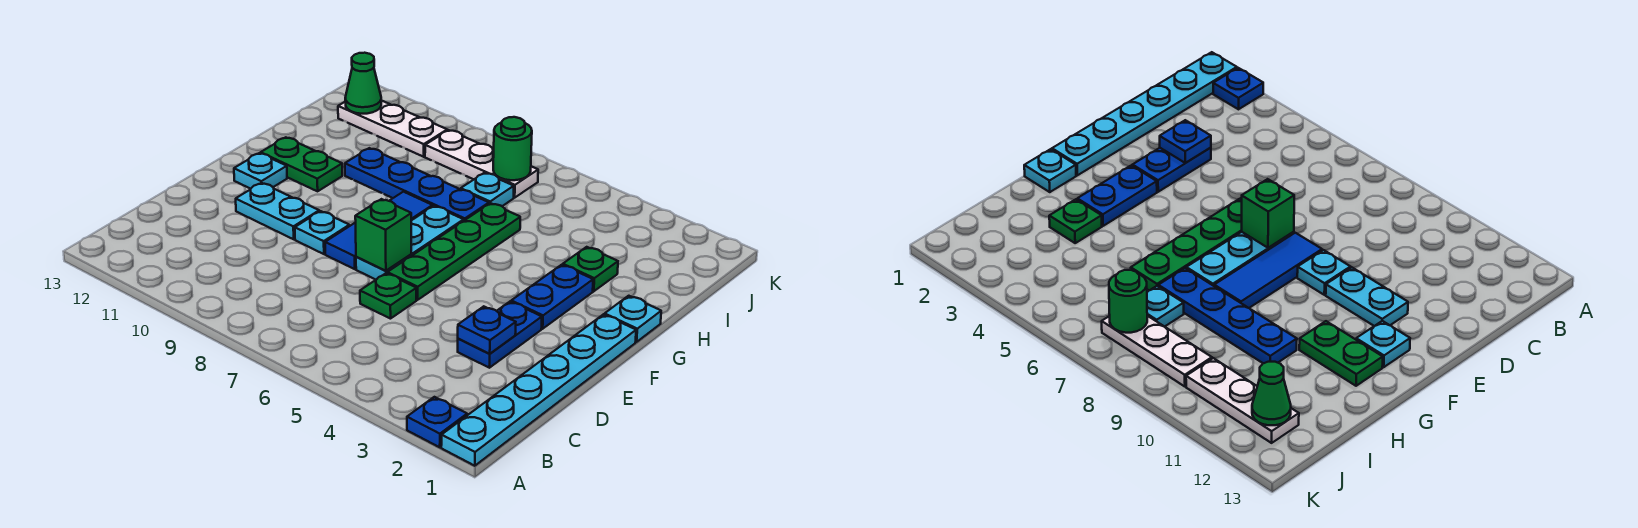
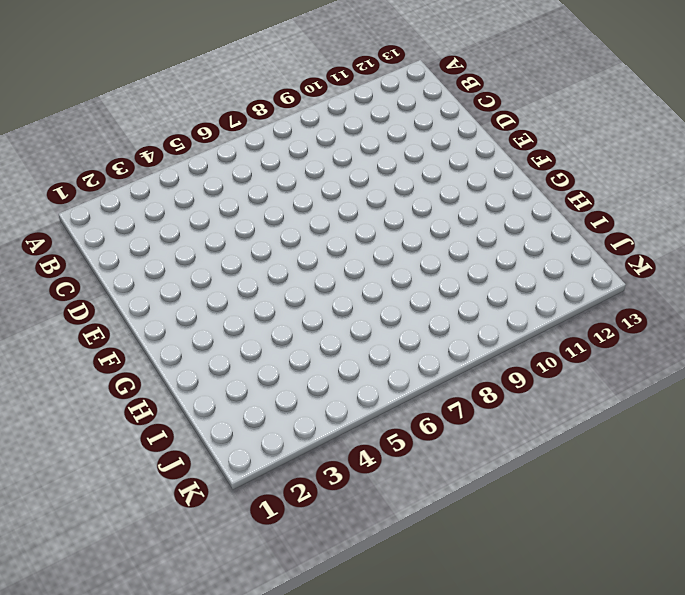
none -> cyan plate A1:F1 level 1
none -> blue plate A2 level 1
none -> blue plate D3:E3 level 1

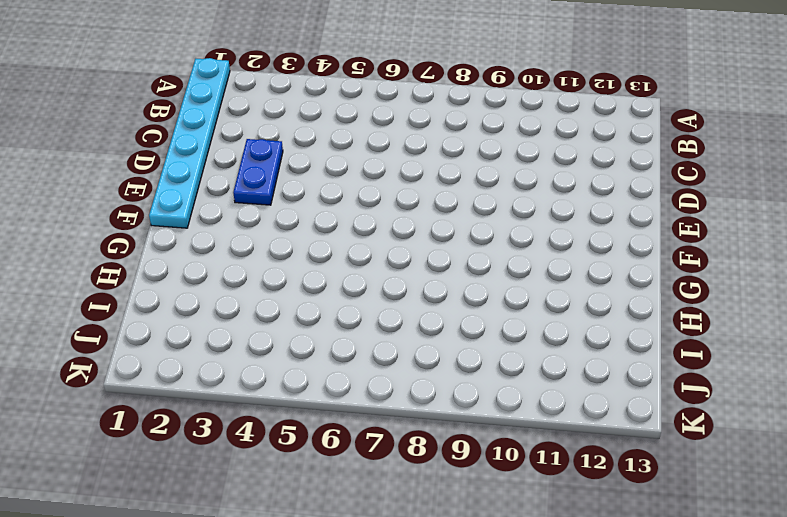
none -> blue plate A2 level 1
none -> green plate D6 level 1
none -> green plate E6:H6 level 1

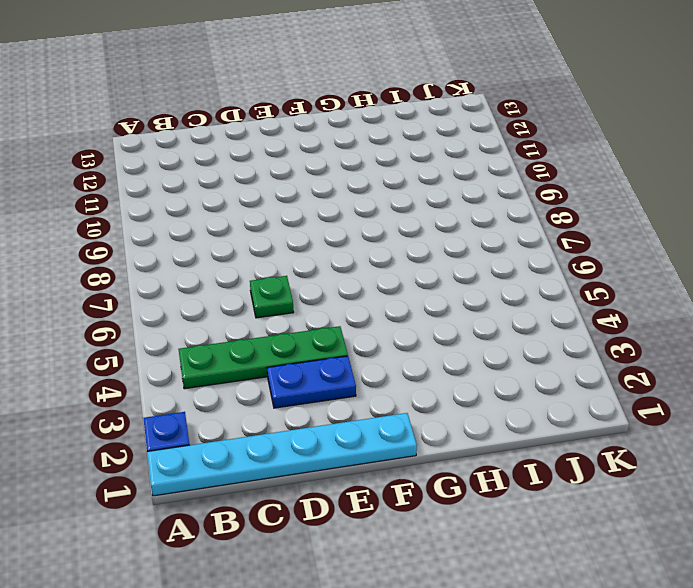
green plate B4:E4 level 1 -> green plate E6:H6 level 1
none -> cyan plate E7:G7 level 1
none -> blue tile E8:G8 level 1
none -> cyan plate E9 level 1

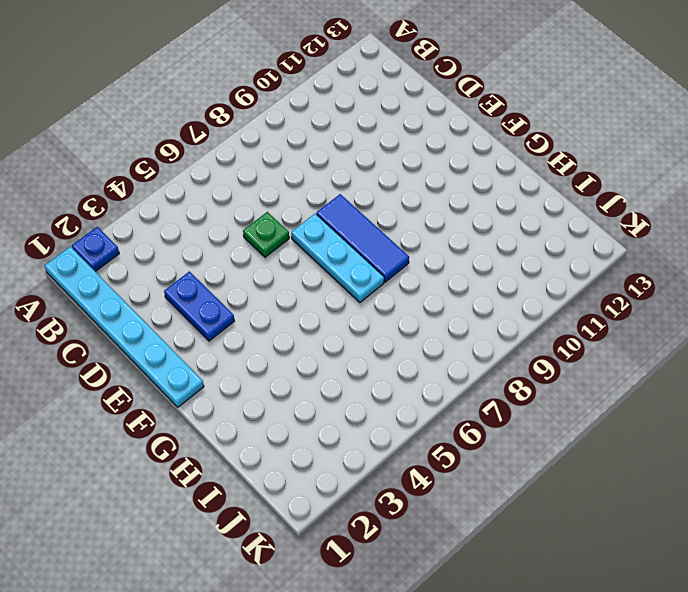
none -> green plate E6:H6 level 1
none -> cyan plate E9 level 1
none -> cyan plate E10:E11 level 1

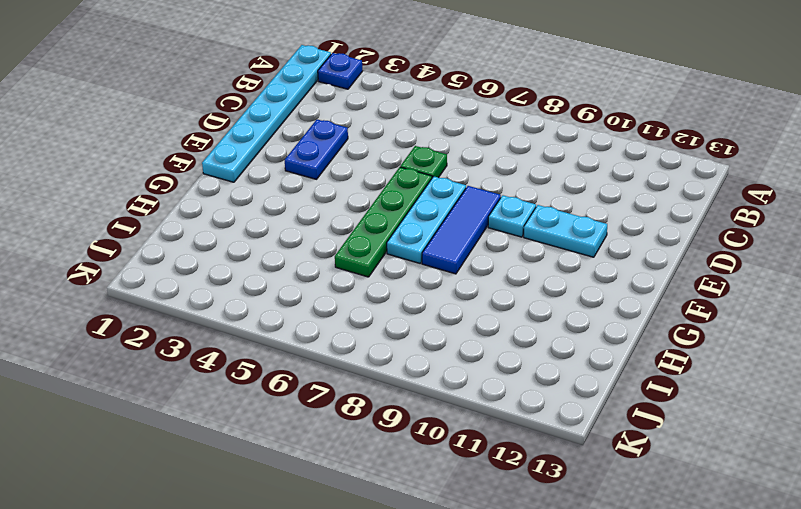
none -> blue plate F3:G3 level 1
none -> cyan plate F12 level 1
none -> cyan plate G1 level 1

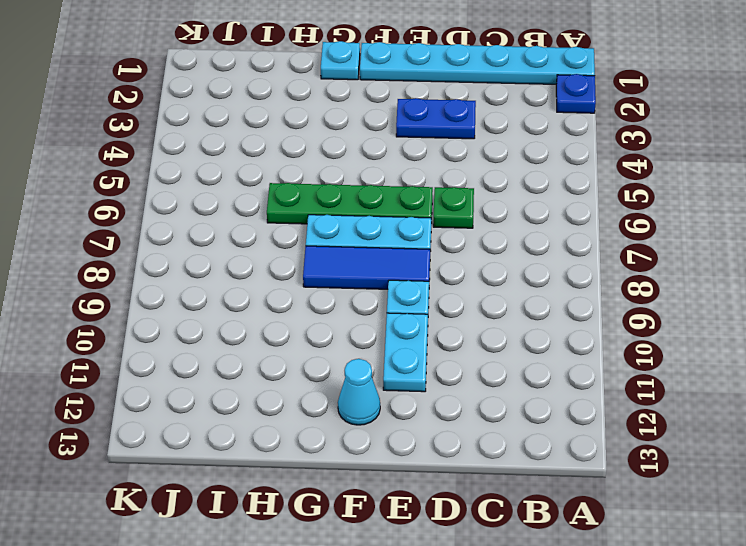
cyan cone F12 level 1 -> cyan plate F12 level 1
none -> blue plate F3:G3 level 1
none -> green plate G11:G12 level 1
none -> green plate H3 level 1

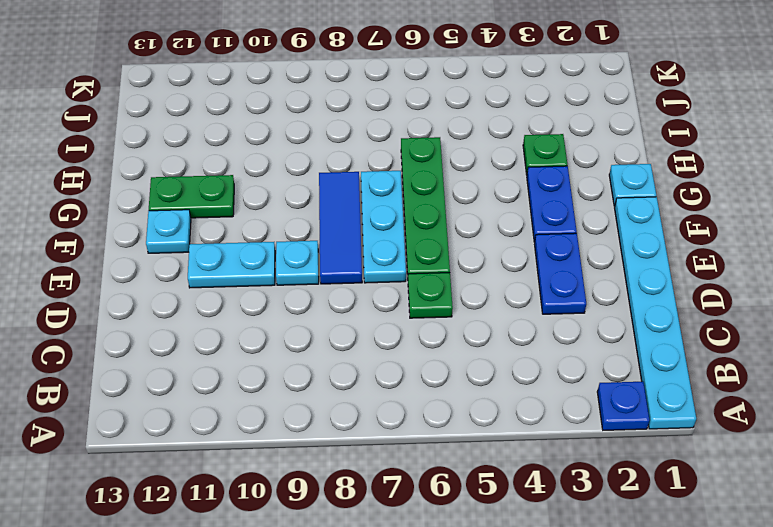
none -> blue plate H7:H10 level 1
none -> cyan plate I7 level 1
none -> white plate J7:J9 level 1

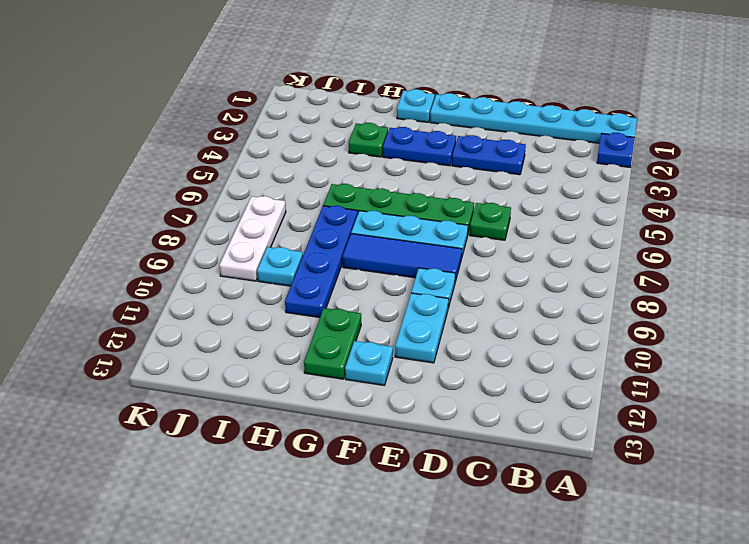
cyan plate I9 level 1 -> cyan plate I7 level 1
none -> white plate J10:J12 level 1
none -> blue plate D3 level 2
none -> green brick E7 level 2

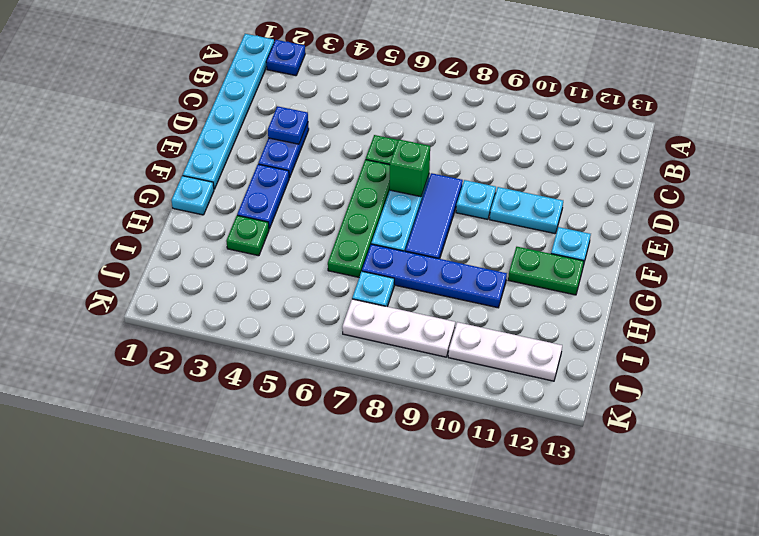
none -> green round brick J7 level 2
none -> green cone J12 level 2

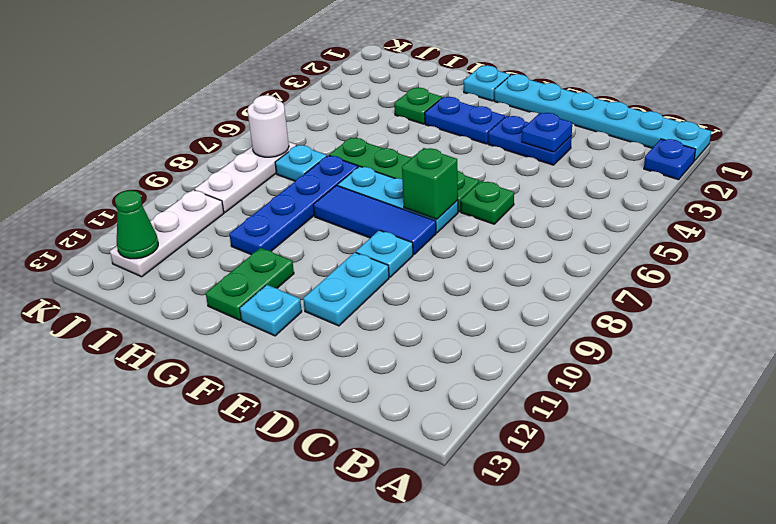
white round brick J7 level 2 -> green round brick J7 level 2

